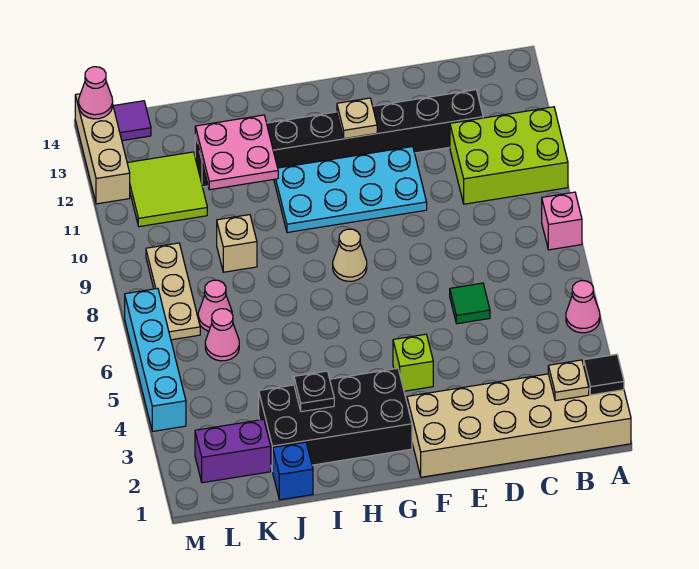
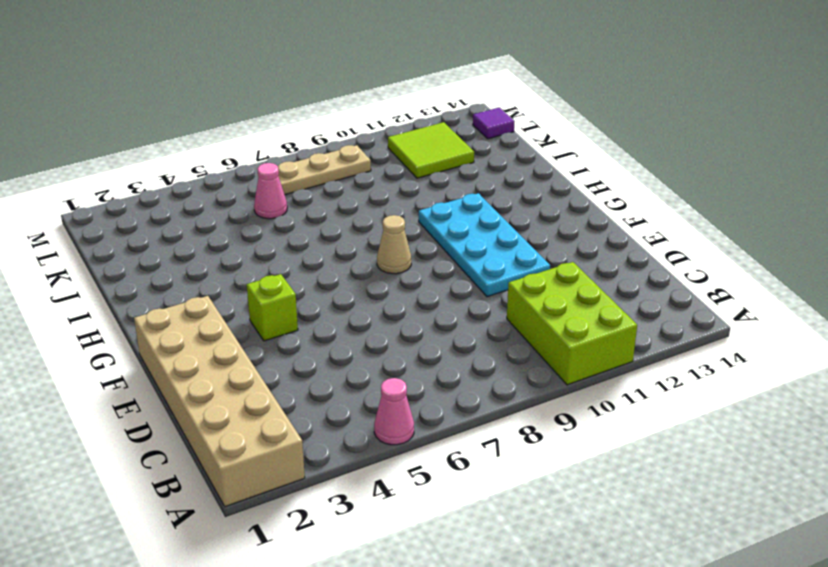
none -> pink brick A8 level 1
none -> black brick C12:J12 level 1
none -> green tile D6 level 1

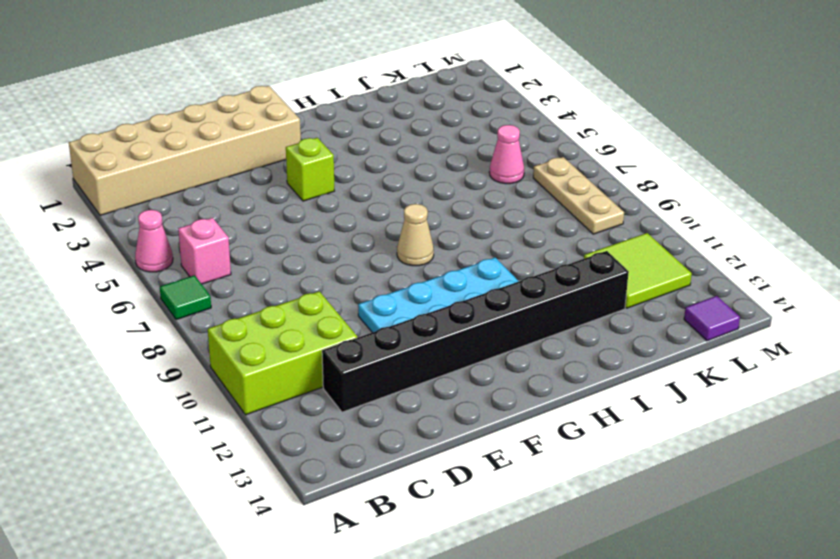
green tile A7 level 1 -> green tile D6 level 1
pink brick B6 level 1 -> pink brick A8 level 1
none -> black brick G2:J3 level 1
none -> blue brick J1 level 1
none -> tan brick J9 level 1

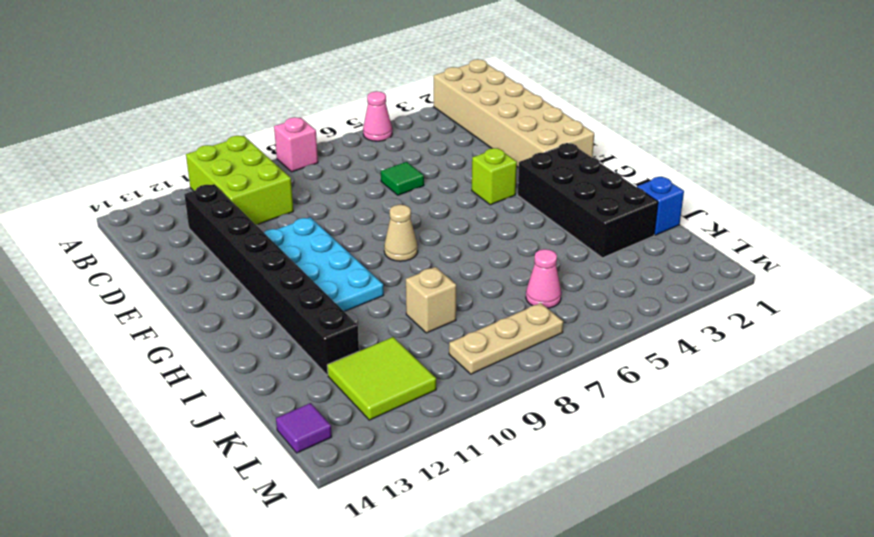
none -> purple brick K2:L2 level 1
none -> pink cone K7 level 1
none -> cyan brick M4:M7 level 1

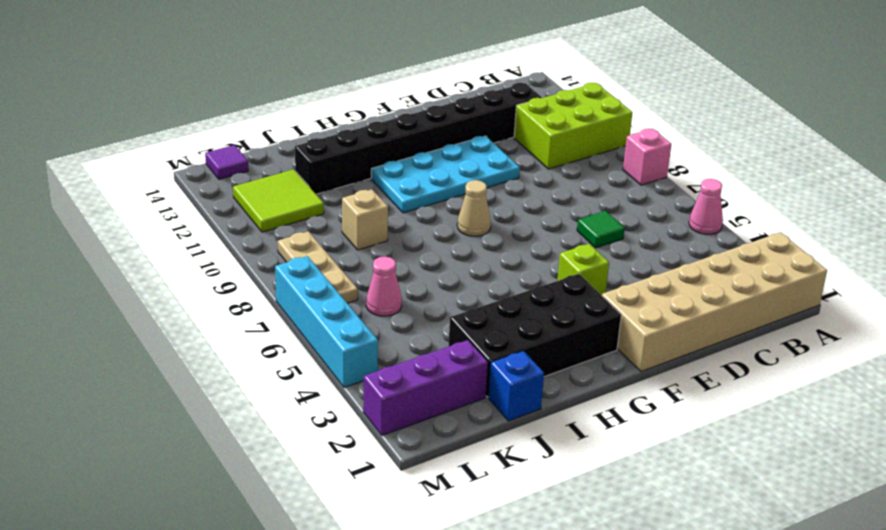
purple brick K2:M2 level 1 -> purple brick K2:L2 level 1
none -> pink cone K7 level 1
none -> tan brick M12:M14 level 1
none -> black tile A2 level 2

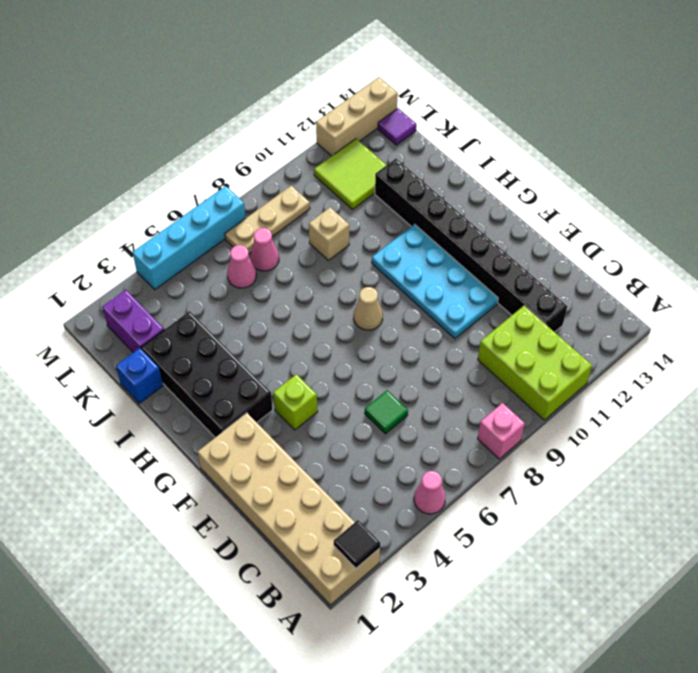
none -> tan plate B2 level 2
none -> tan plate F12 level 2
none -> black plate I3 level 2

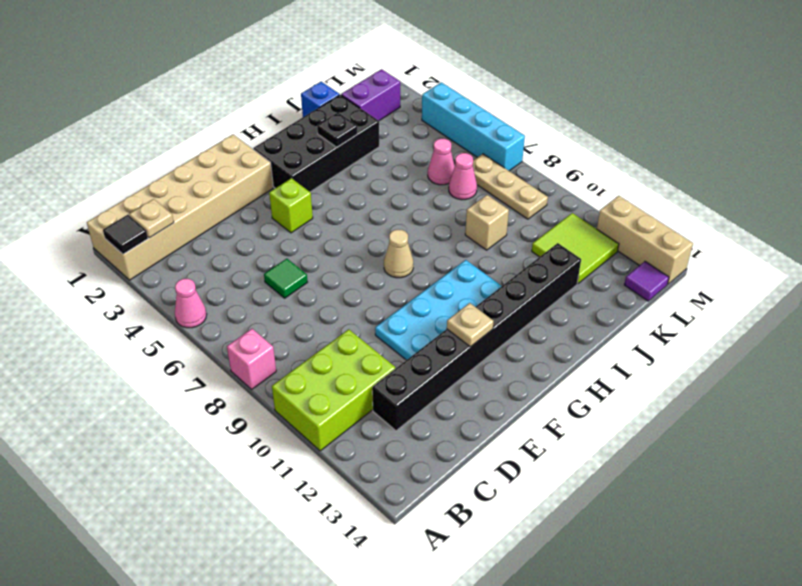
none -> pink plate I11:J12 level 2
none -> pink cone M14 level 2

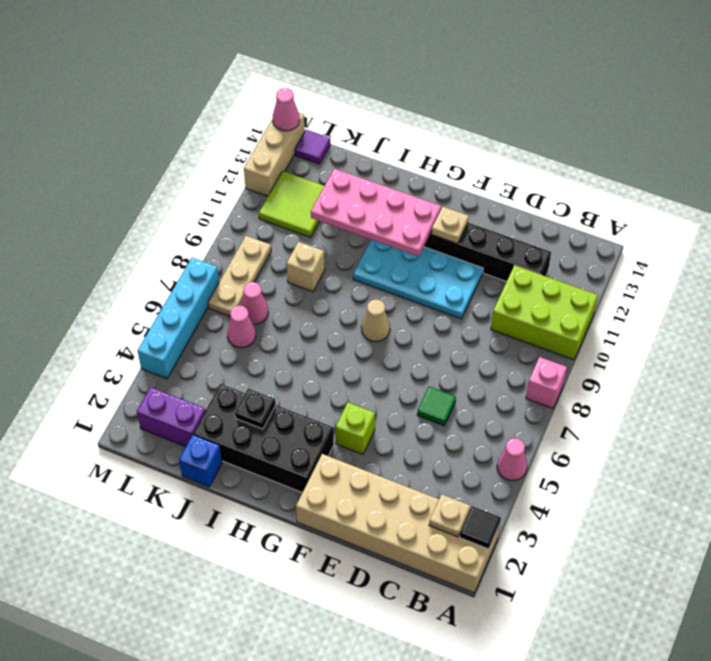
pink plate G11:J12 level 2 -> pink plate I11:J12 level 2

